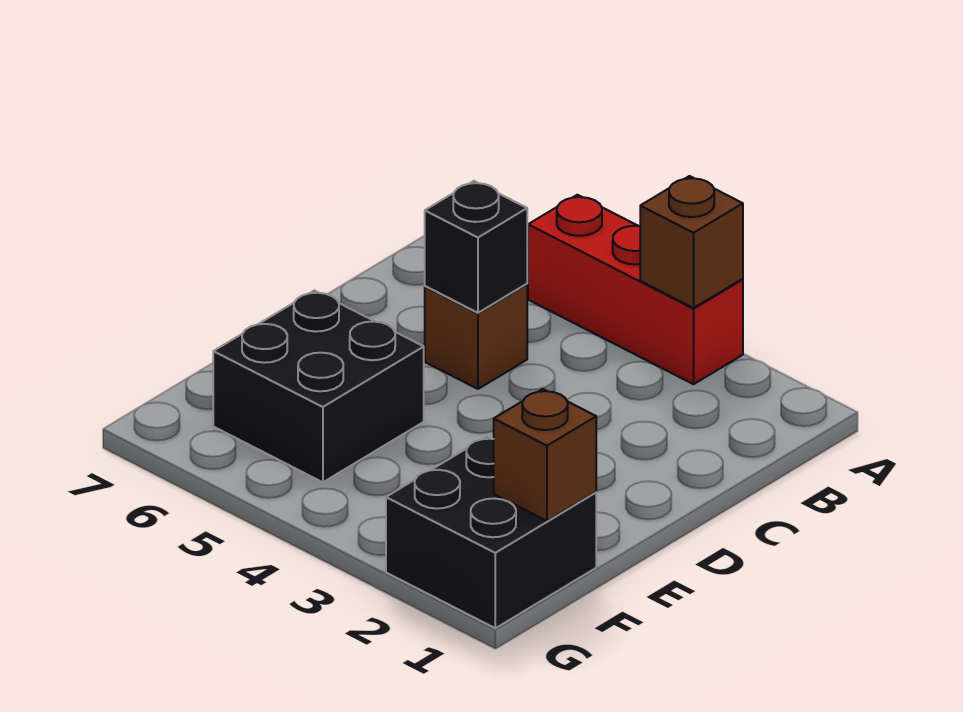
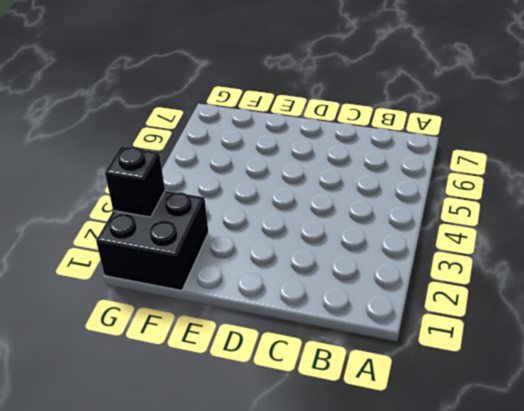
black brick G2 level 2 -> black brick C5 level 2
none -> red brick A3:A5 level 1
none -> brown brick C5 level 1

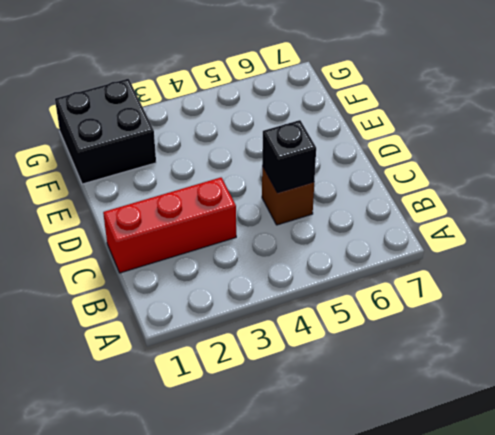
red brick C1:C3 level 1 -> red brick A3:A5 level 1
none -> black brick E5:F6 level 1
none -> brown brick A3 level 2

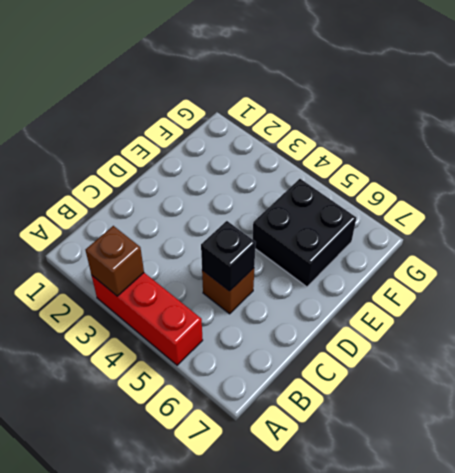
none -> black brick F1:G2 level 1
none -> brown brick F1 level 2

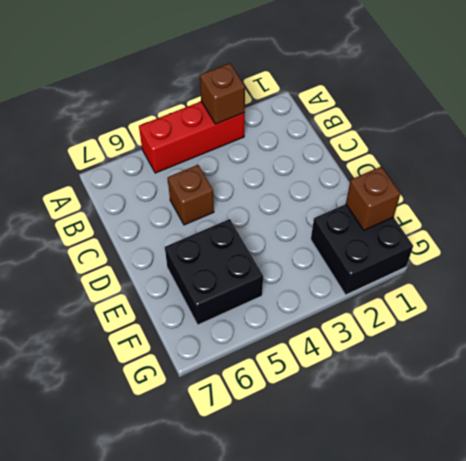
none -> black brick C5 level 2

